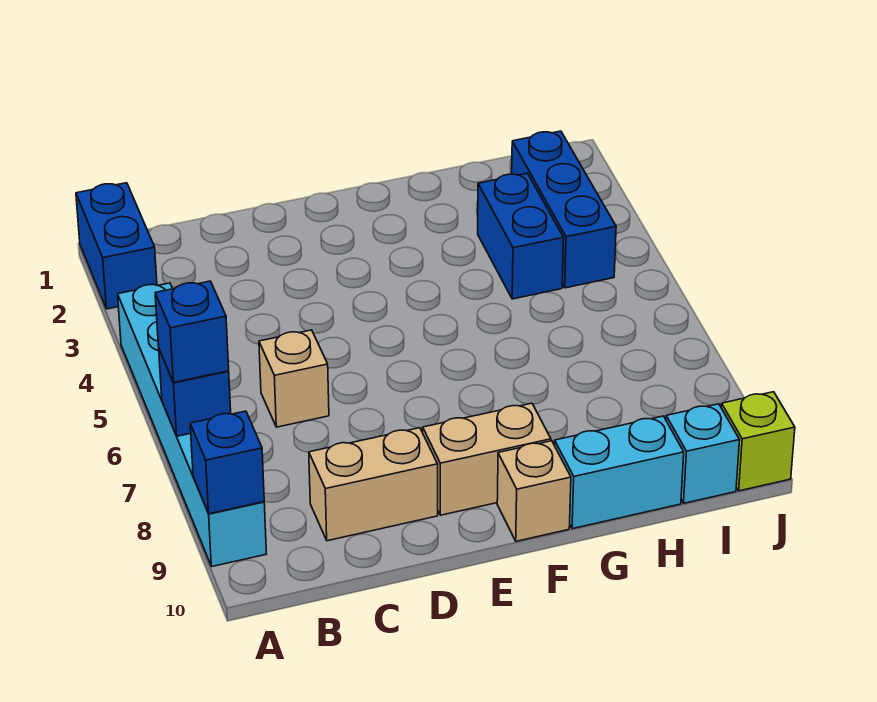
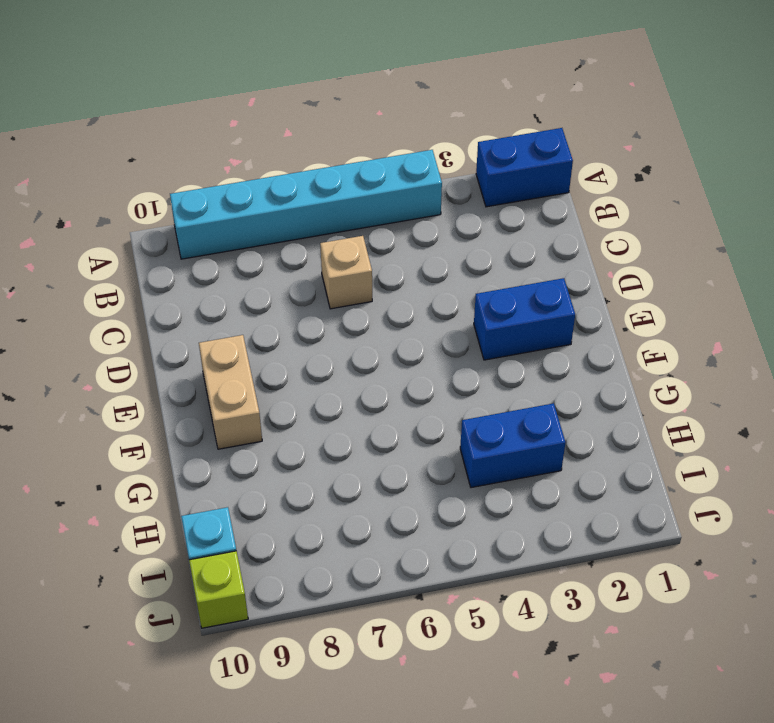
blue brick E2:E3 level 1 -> none
none -> tan brick C9:D9 level 1
none -> tan brick F10 level 1
none -> cyan brick G10:H10 level 1

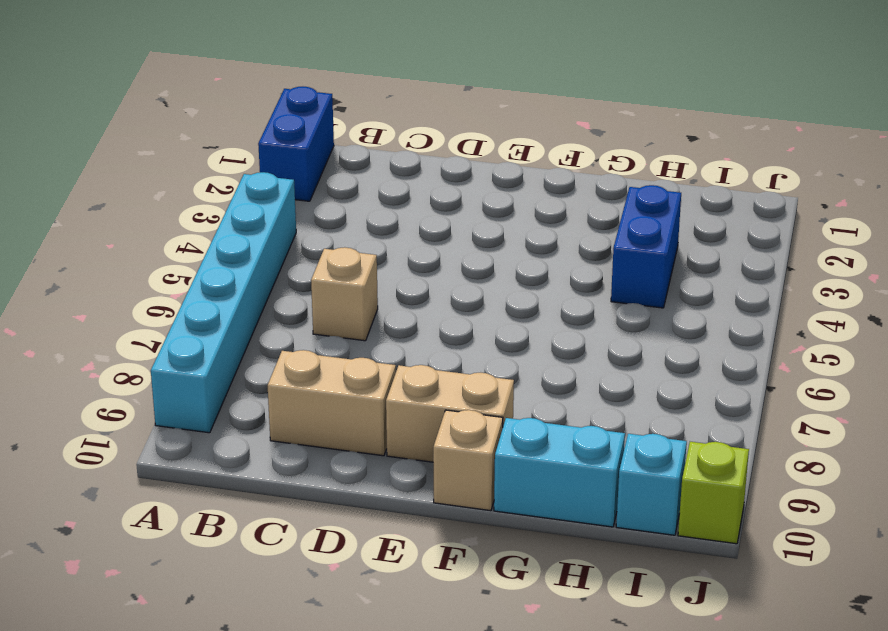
none -> blue brick I2:I4 level 1
none -> blue brick A7 level 2
none -> blue brick A9 level 2

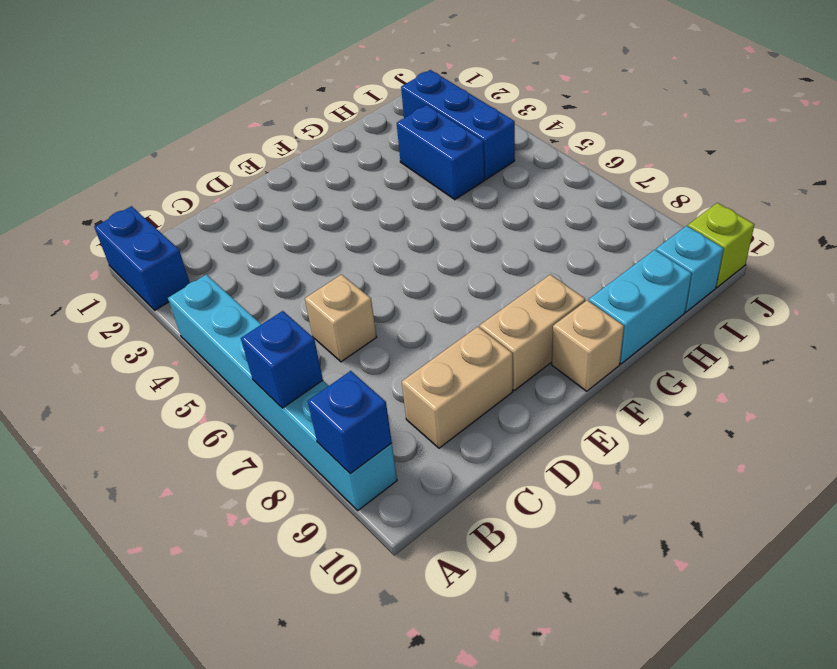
none -> blue brick A7 level 3

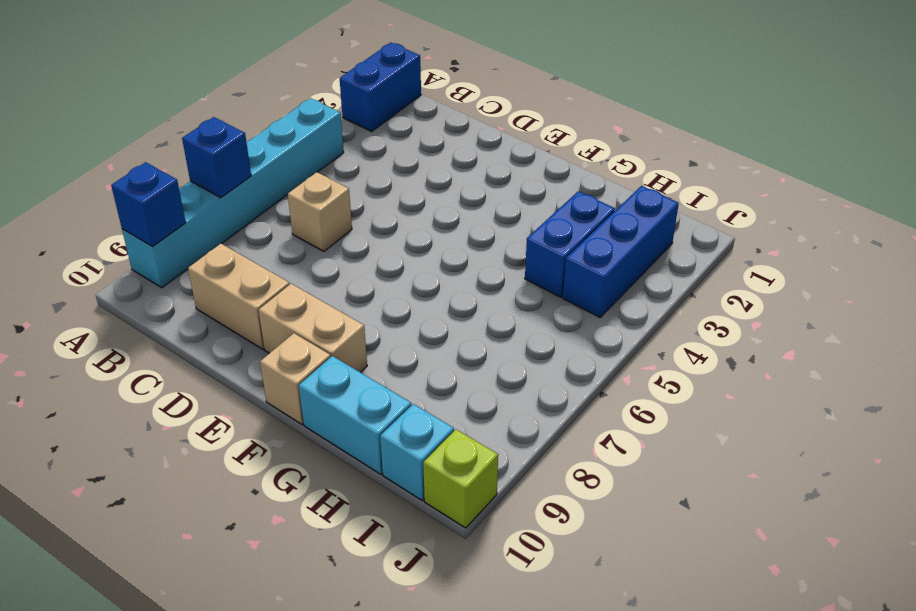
none -> blue brick A7 level 3

